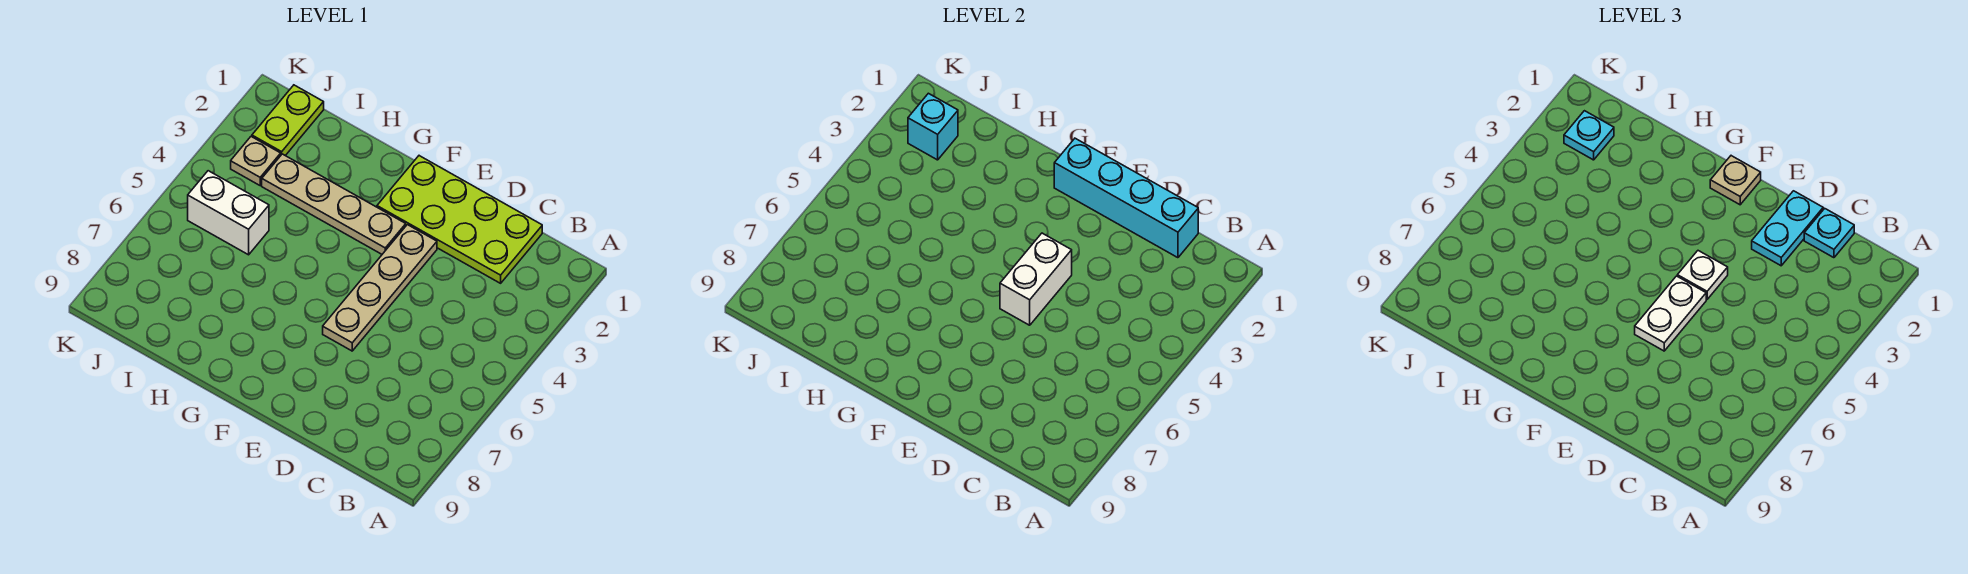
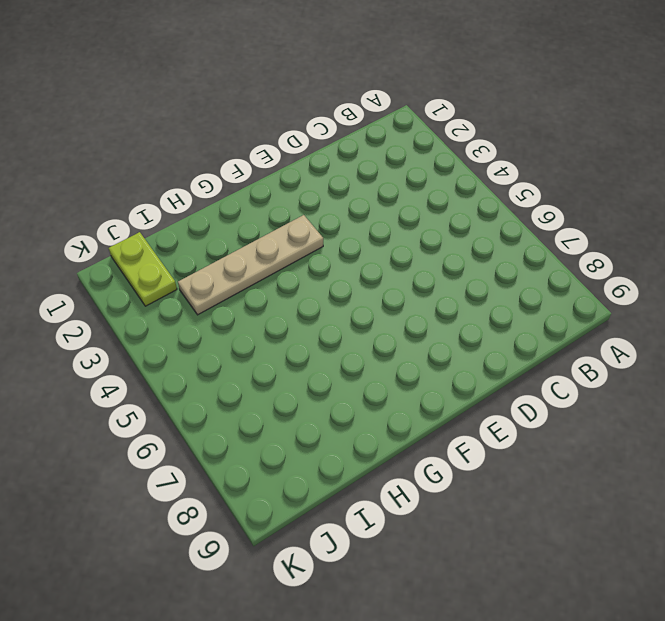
none -> lime plate C1:F2 level 1
none -> tan plate E3:E6 level 1
none -> white brick I5:J5 level 1

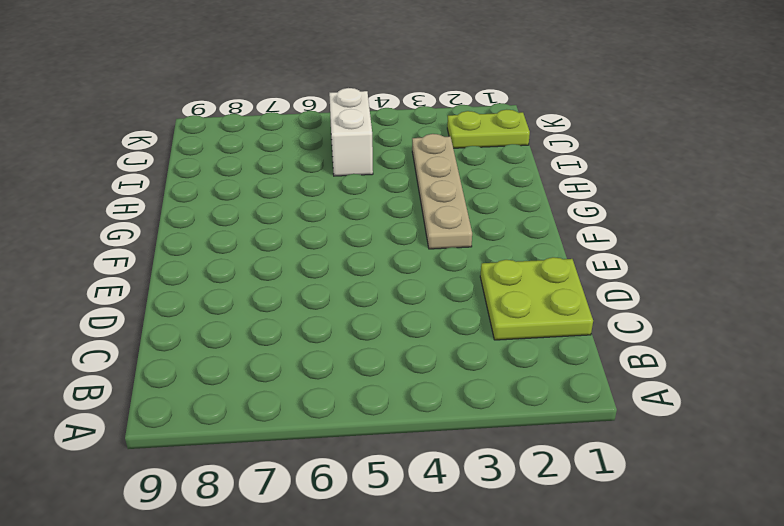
lime plate C1:D2 level 1 -> lime plate C1:F2 level 1
none -> tan plate E3:E6 level 1
none -> tan plate J3 level 1
none -> cyan brick C1:F1 level 2

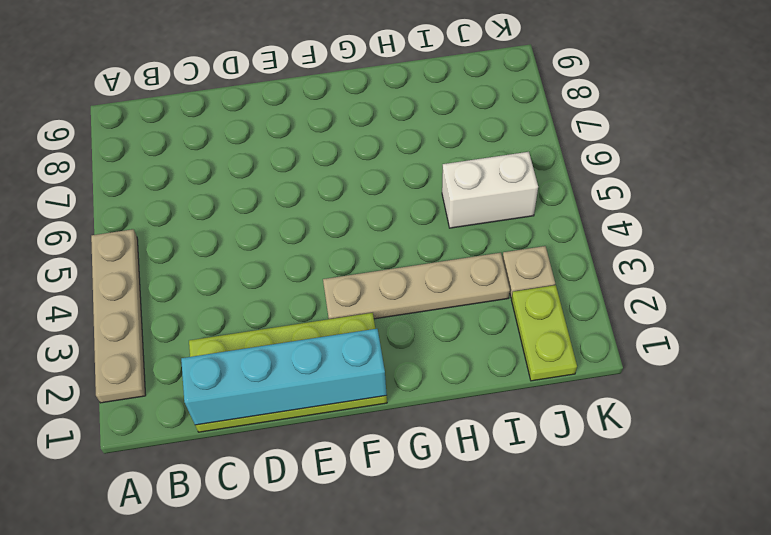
tan plate A2:A5 level 1 -> tan plate E3:E6 level 1
none -> white brick E4:E5 level 2
none -> cyan brick J2 level 2
none -> cyan plate C1 level 3

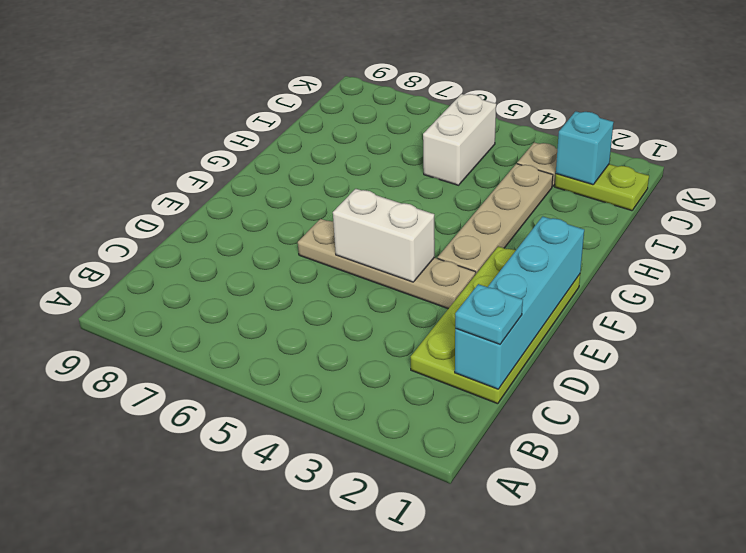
none -> cyan plate D1:D2 level 3
none -> white plate E4 level 3
none -> white plate E5:E6 level 3

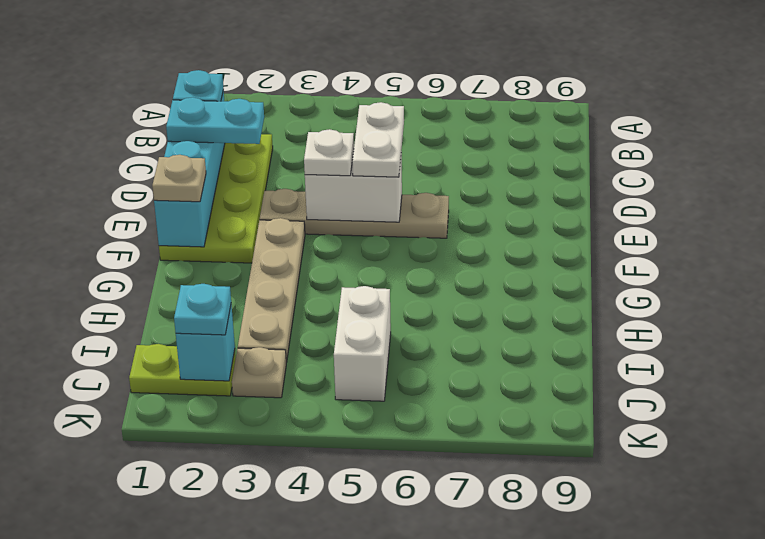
white plate D5:E5 level 3 -> white plate E5:E6 level 3

